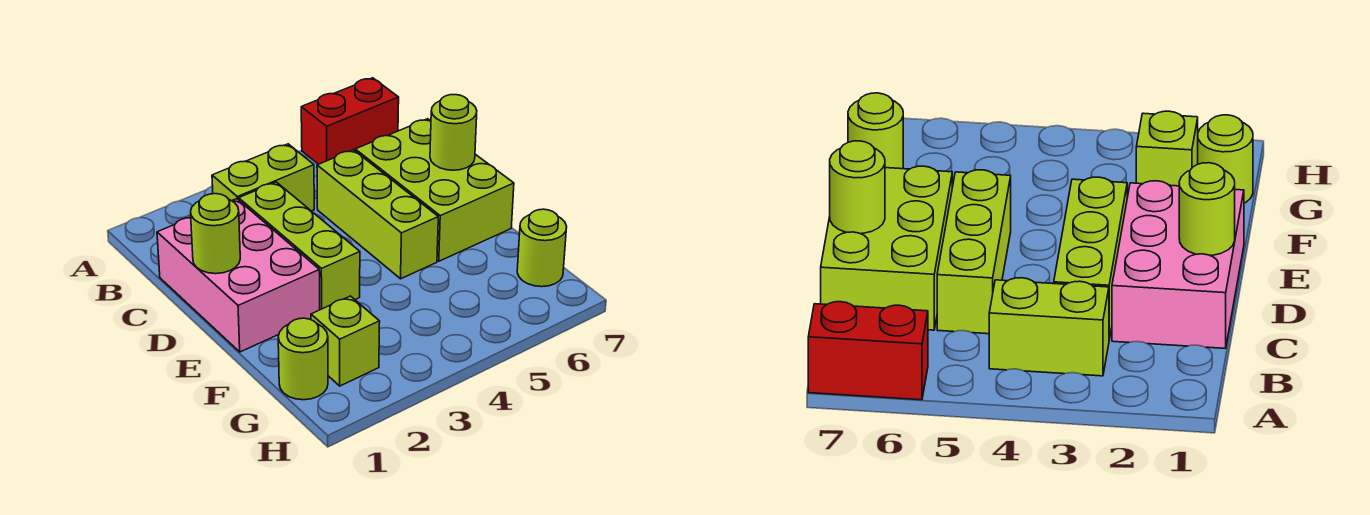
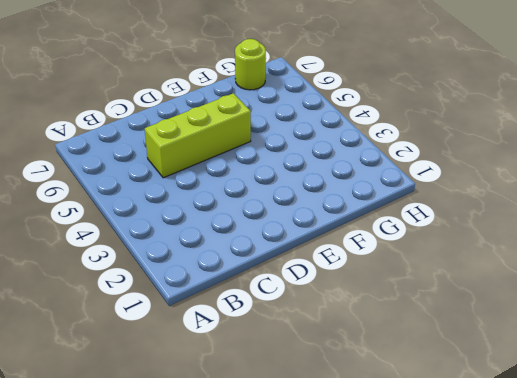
none -> red brick A6:A7 level 1
none -> lime brick B3:B4 level 1

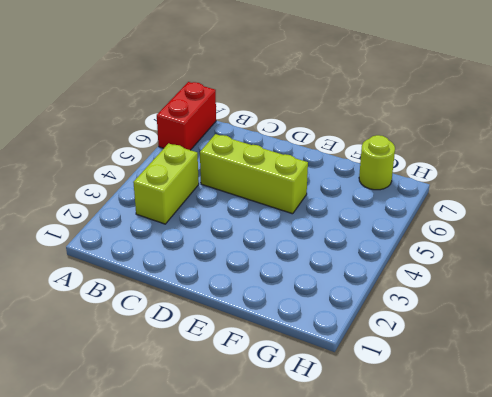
none -> pink brick C1:E2 level 1
none -> lime brick C3:E3 level 1

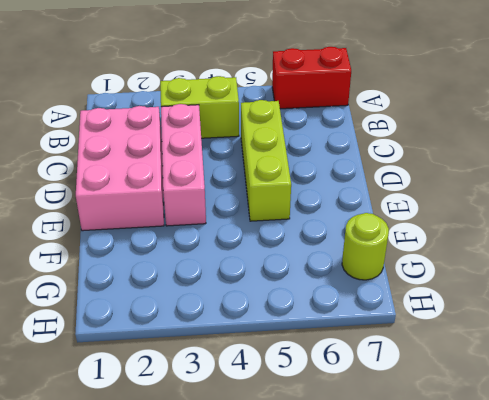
pink brick C3:E3 level 1 -> lime brick C3:E3 level 1
none -> lime brick C6:E7 level 1
none -> lime round brick G1 level 1

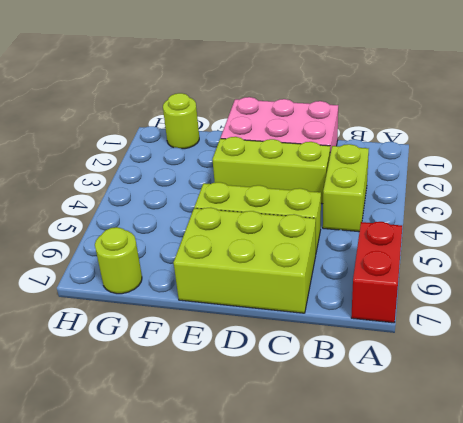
none -> lime brick G2 level 1
none -> lime round brick D1 level 2

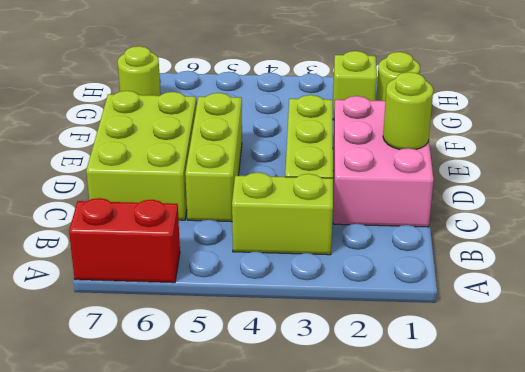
none -> lime round brick D7 level 2

